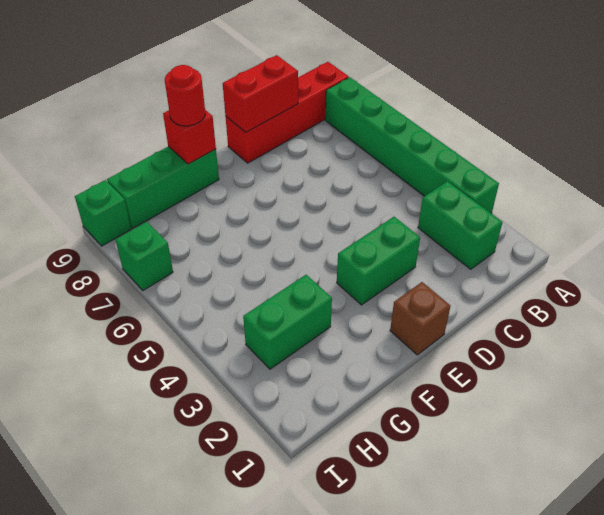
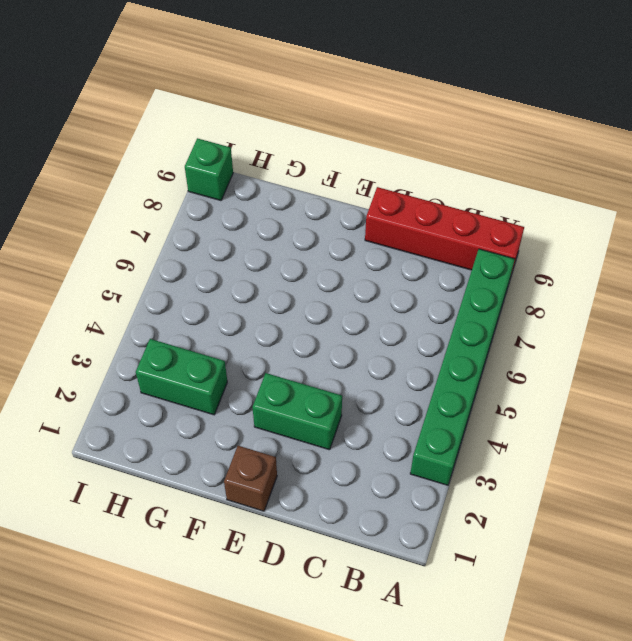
none -> green brick B2:B3 level 1
none -> green brick F9:H9 level 1
none -> green brick I7 level 1

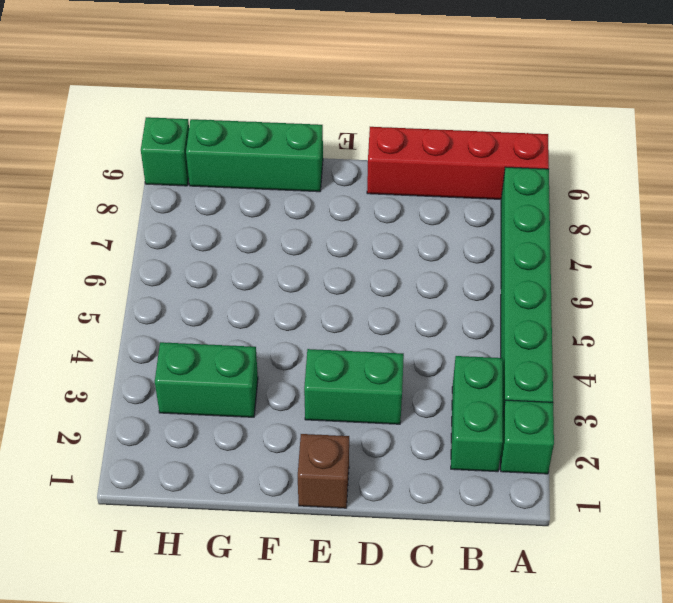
green brick A2 level 1 -> green brick I7 level 1
none -> red brick C9:D9 level 2
none -> red brick F9 level 2
none -> red round brick F9 level 3

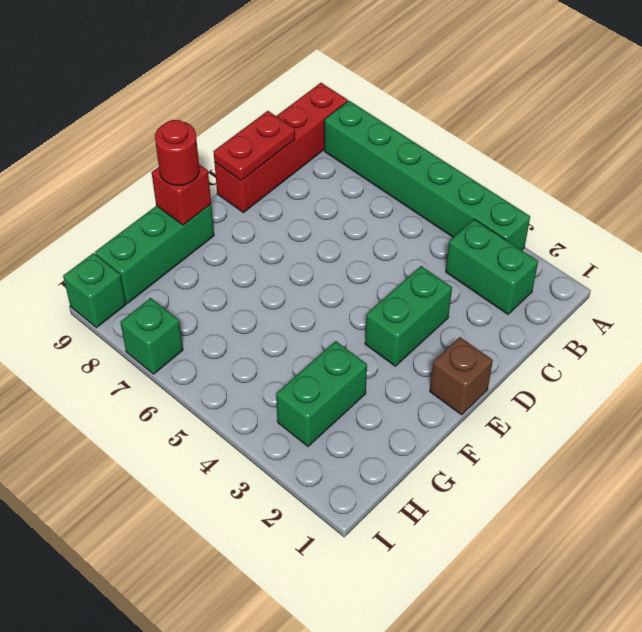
red plate C9:D9 level 2 -> red brick C9:D9 level 2

